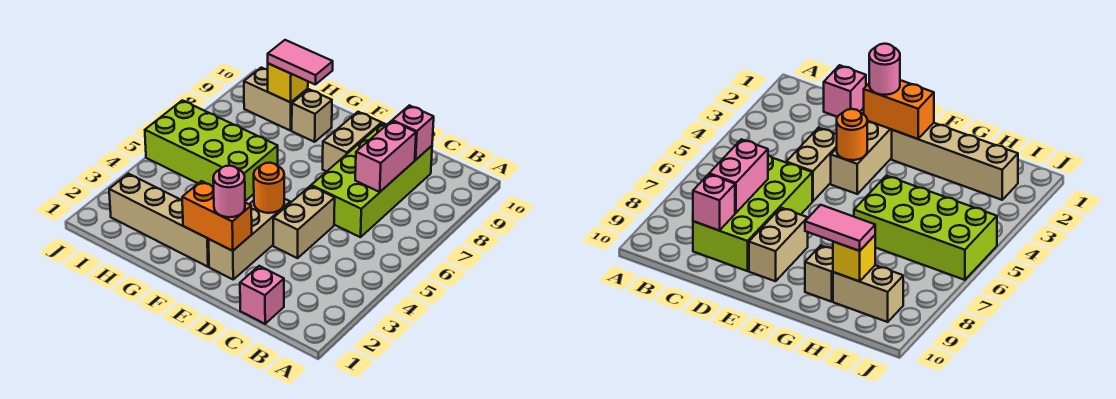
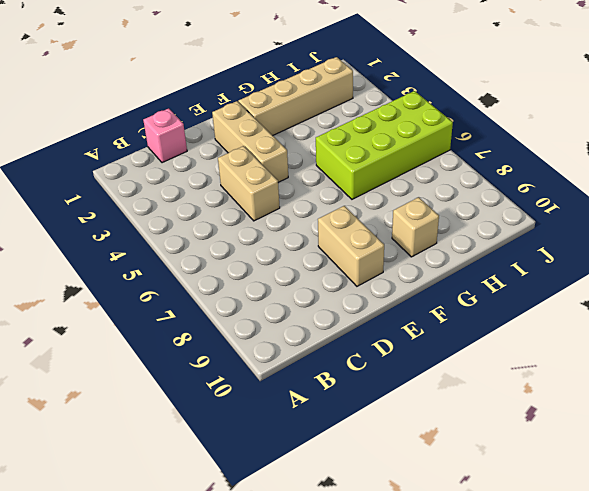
none -> lime brick C6:D9 level 1
none -> tan brick H9:I9 level 1
none -> pink brick C7:C8 level 2

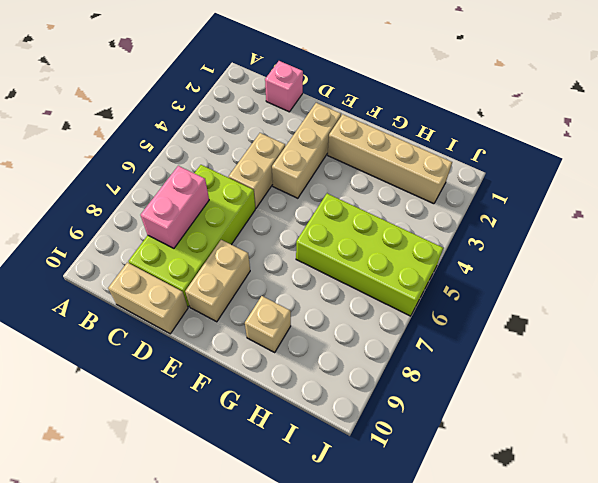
tan brick C10:D10 level 1 -> tan brick H9:I9 level 1
none -> pink brick C9 level 2
none -> orange brick E2:F2 level 2
none -> orange round brick E4 level 2

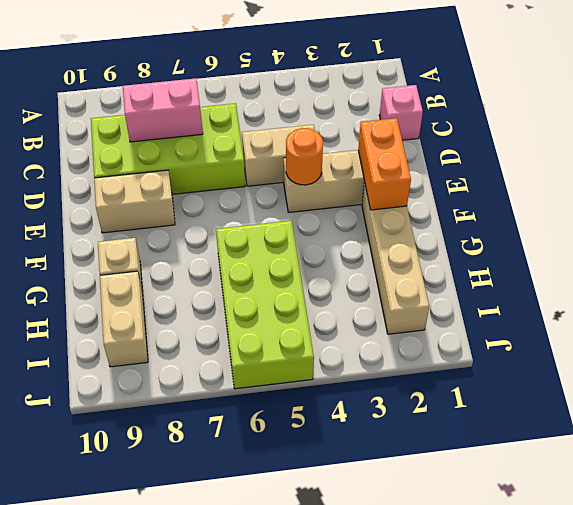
none -> pink brick C9 level 2
none -> yellow brick H9 level 2
none -> pink round brick E2 level 3

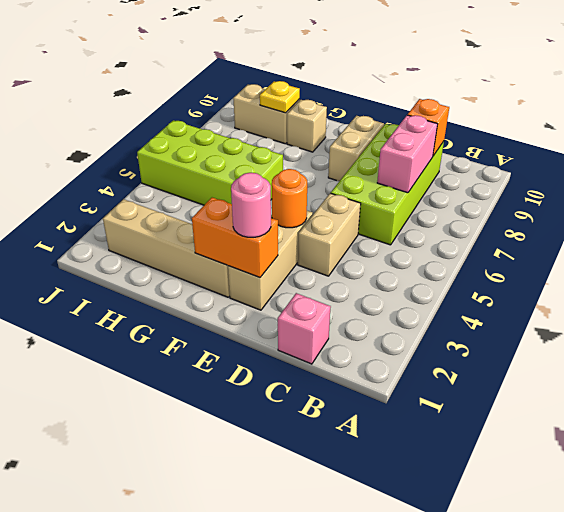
orange brick C9 level 2 -> pink brick C9 level 2
yellow plate H9 level 2 -> yellow brick H9 level 2
none -> pink tile G9:H9 level 3

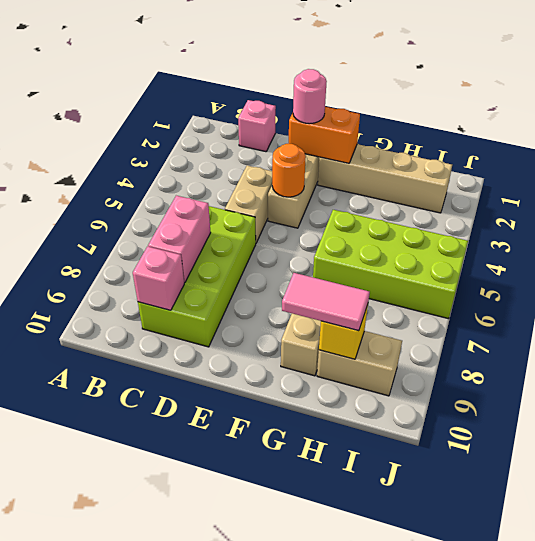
none -> tan brick E8:E9 level 1

